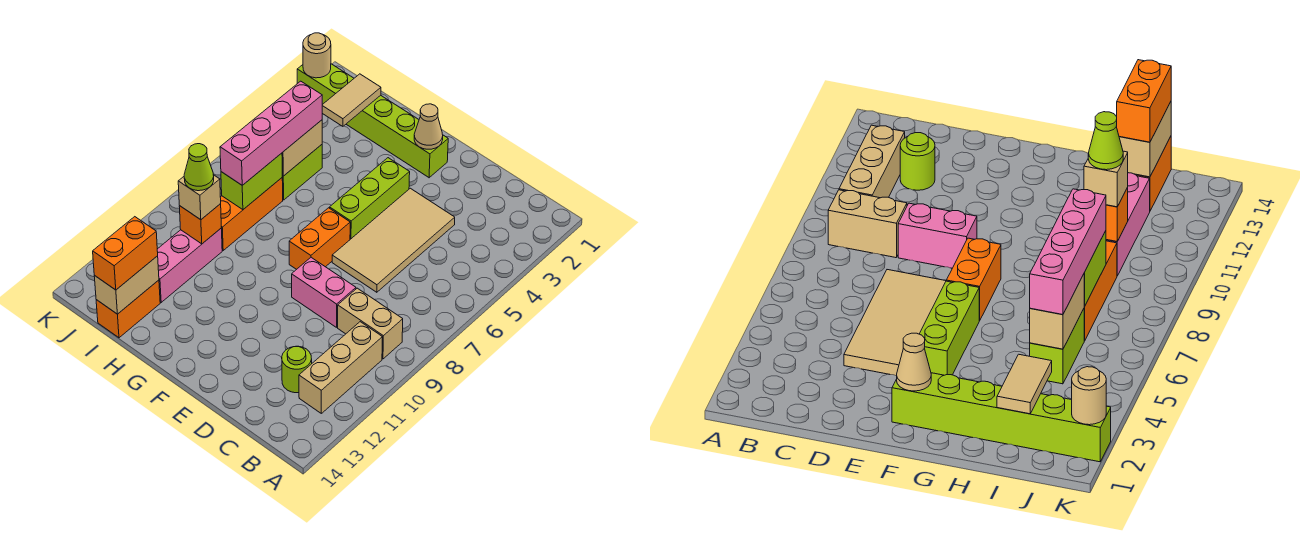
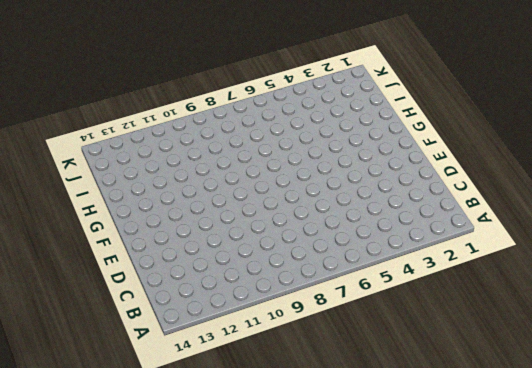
none -> tan brick B9:C9 level 1
none -> tan brick B10:B12 level 1
none -> lime round brick C12 level 1

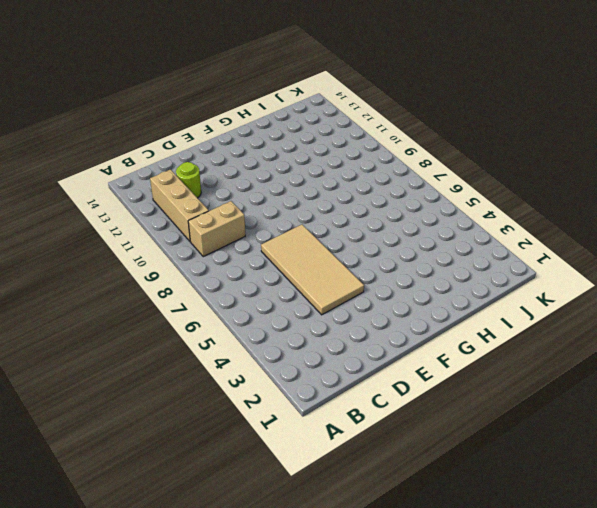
none -> pink brick D9:E9 level 1
none -> lime brick F2:K2 level 1
none -> lime brick F4:F6 level 1

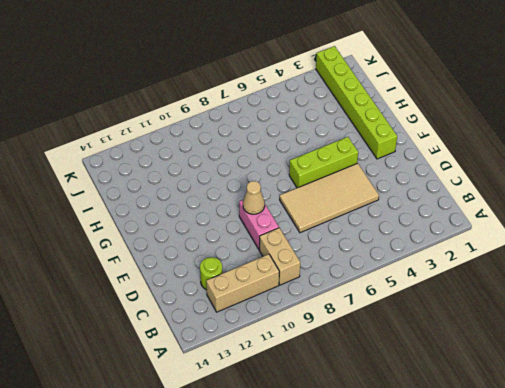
tan cone E9 level 2 -> tan cone F2 level 2
none -> orange brick F7:F8 level 1
none -> lime brick I5:I6 level 1
none -> orange brick I7:I9 level 1

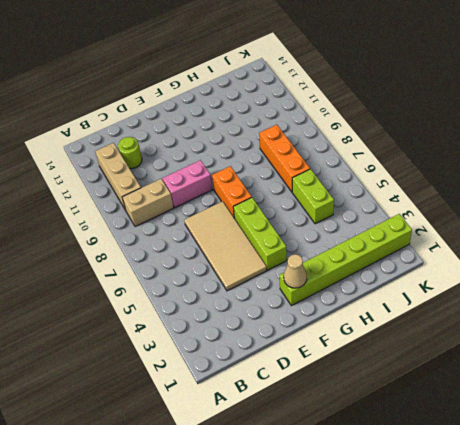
none -> pink brick I10:I12 level 1
none -> orange brick I13:I14 level 1
none -> tan tile I2:I3 level 2

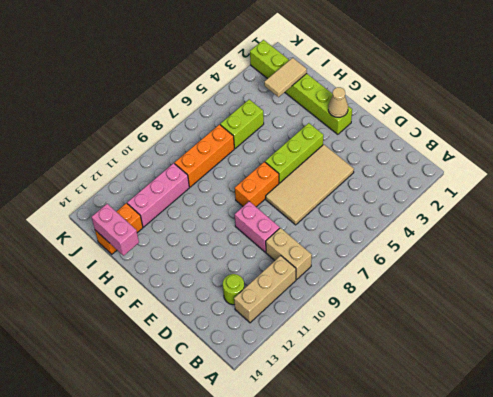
pink brick H14:I14 level 2 -> tan brick I13:I14 level 2
none -> tan brick I5:I6 level 2
none -> lime brick I7:I8 level 2
none -> orange brick I10 level 2

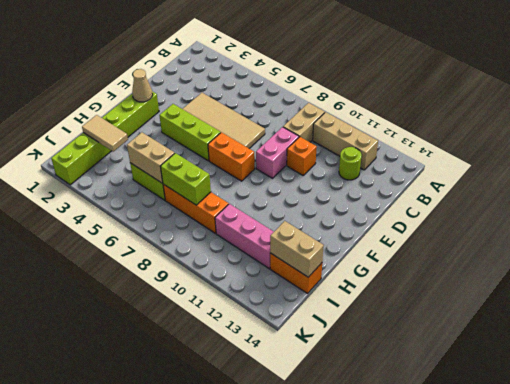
orange brick D10 level 1 -> orange brick I10 level 2
none -> tan round brick K2 level 2
none -> pink brick I5:I8 level 3
none -> tan brick I10 level 3

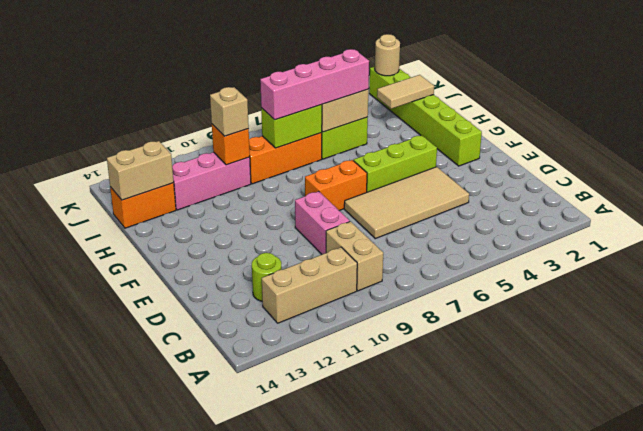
none -> tan cone F2 level 2
none -> orange brick I13:I14 level 3
none -> lime cone I10 level 4

